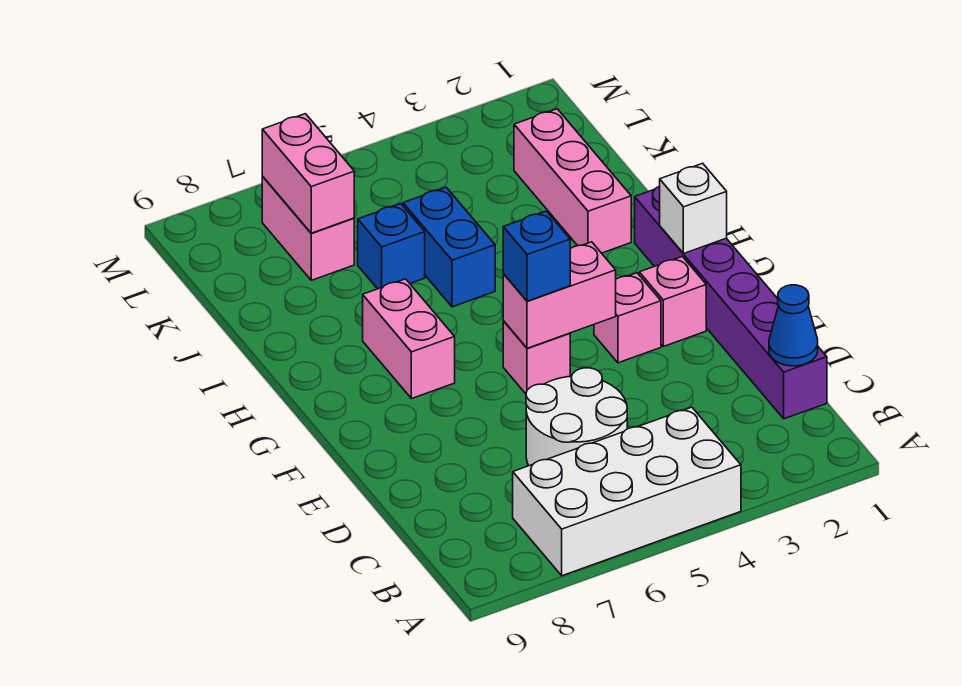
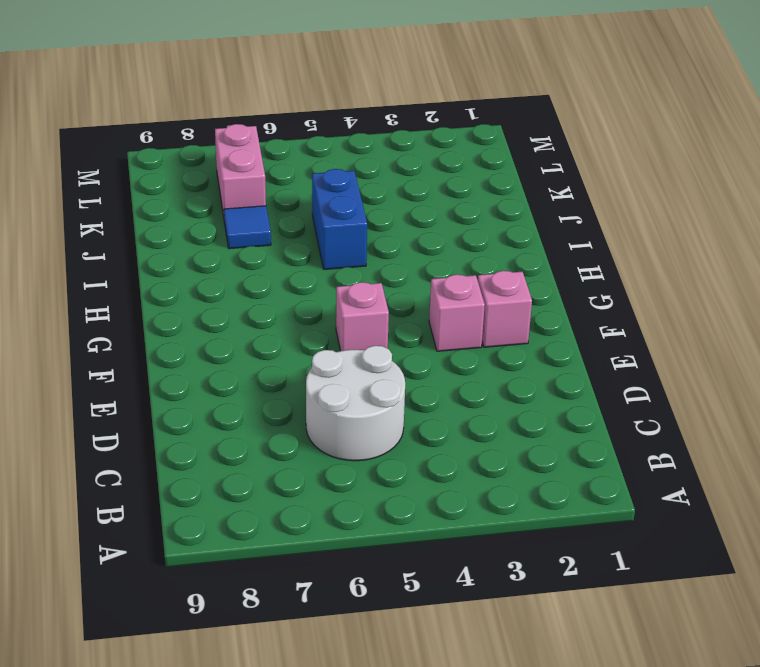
blue tile J7 level 1 -> none
none -> white brick A4:B7 level 1
none -> purple brick C1:H1 level 1
none -> pink brick G7:H7 level 1

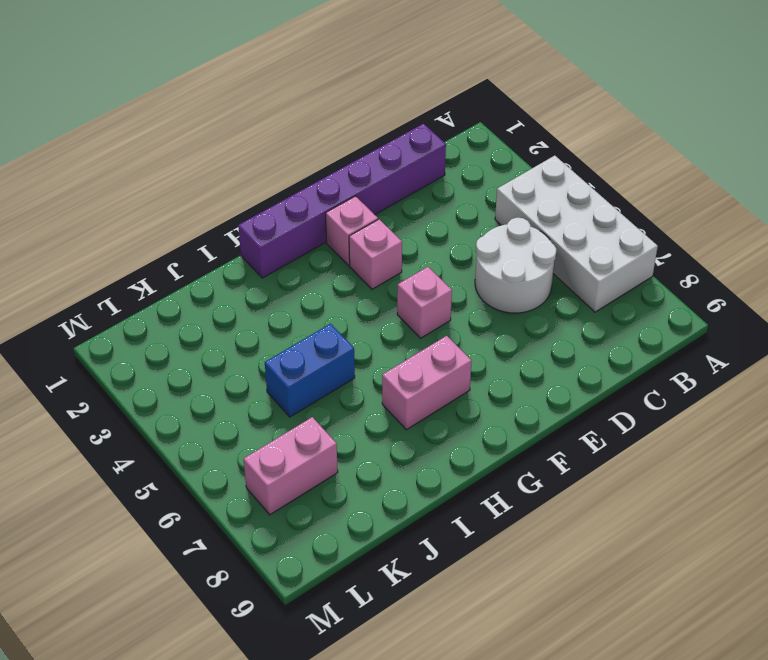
none -> pink brick I2:K2 level 1
none -> blue brick J6 level 1
none -> blue cone C1 level 2

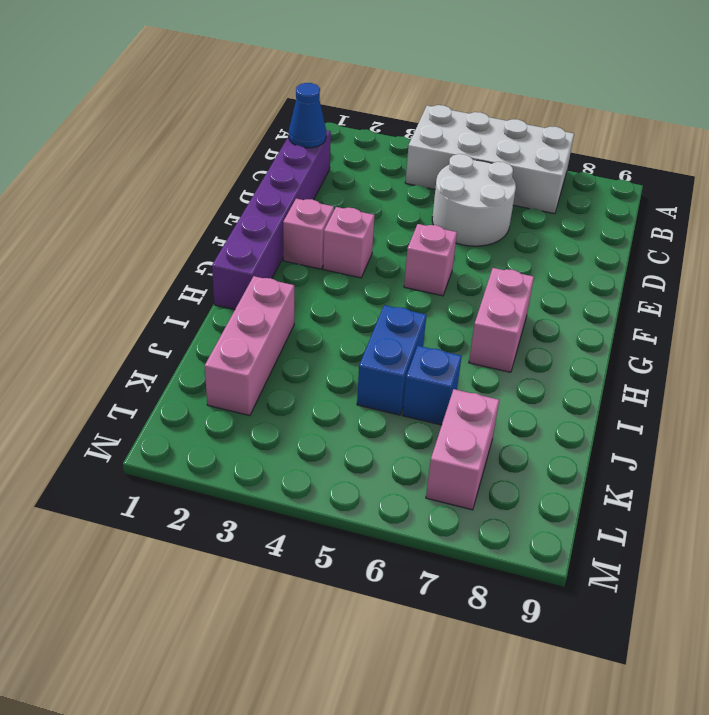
none -> pink brick F4:F5 level 2
none -> white brick G1 level 2
none -> pink brick K7:L7 level 2

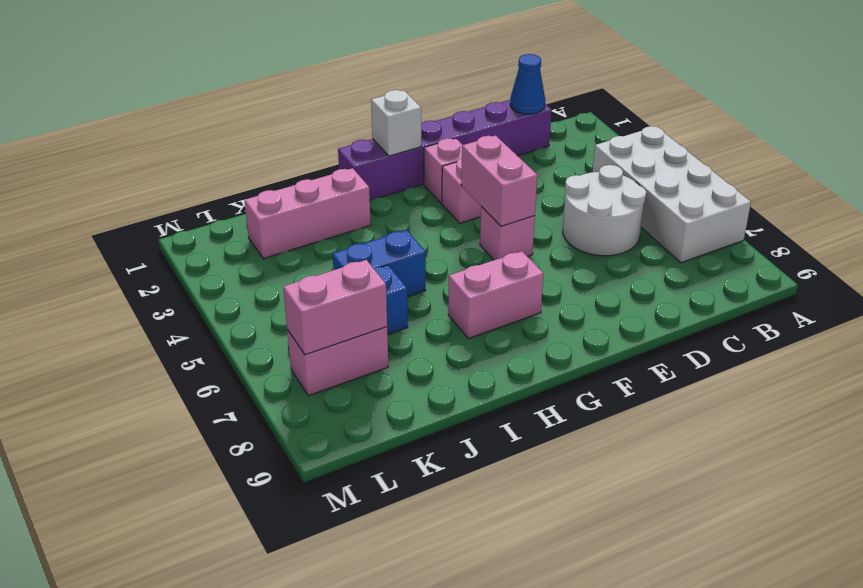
none -> blue brick F5 level 3

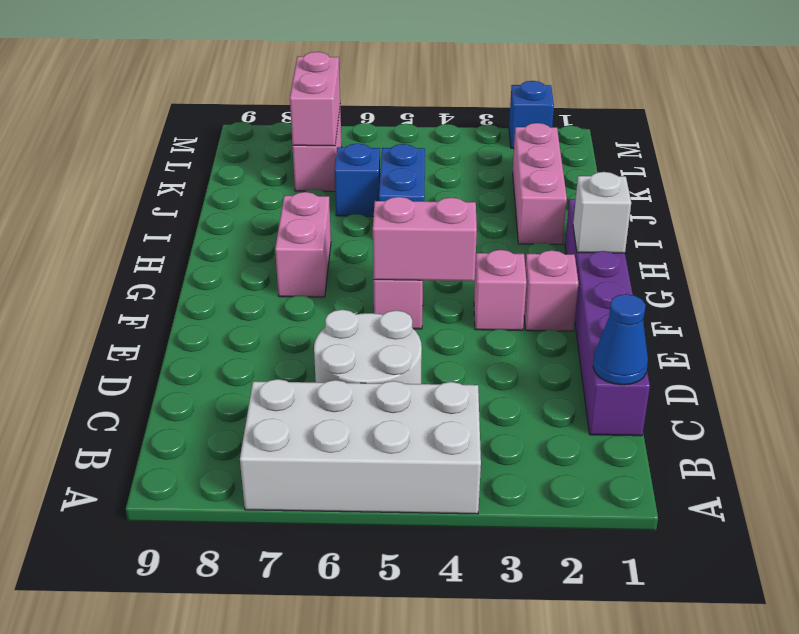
blue brick M2 level 1 -> blue brick F5 level 3

